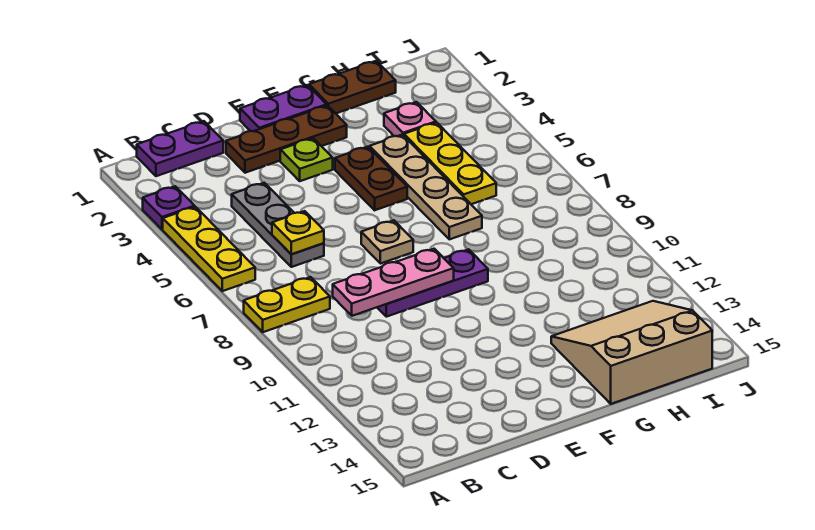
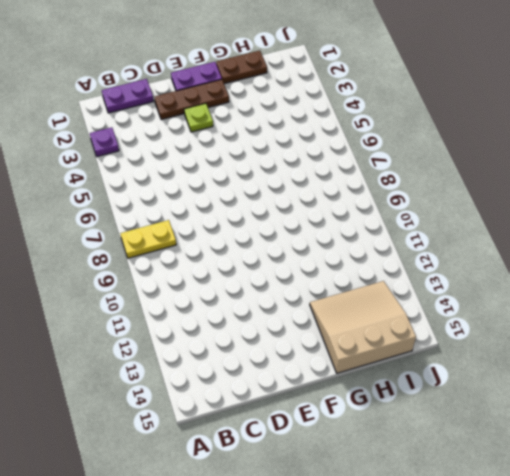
none -> yellow plate A4:A6 level 1
none -> grey plate C4:C6 level 1
none -> purple plate D9:F9 level 1

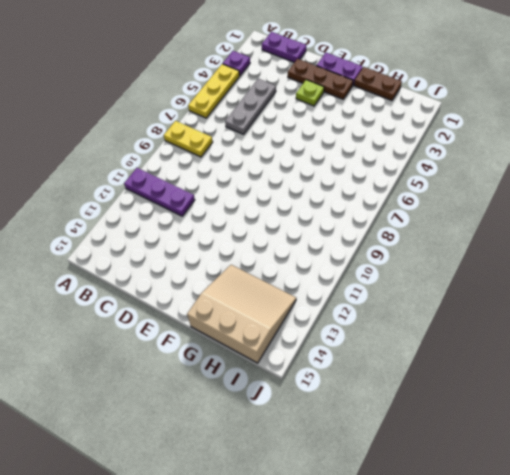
purple plate A11:C11 level 1 -> purple plate D9:F9 level 1
none -> tan plate E7 level 1
none -> brown plate F4:F5 level 1
none -> tan plate G4:G7 level 1

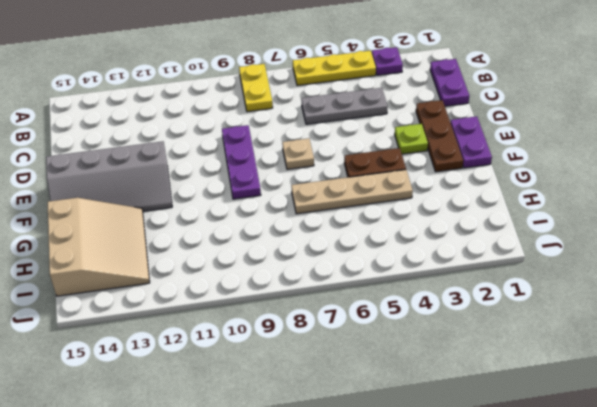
grey slope E12:F15 level 1 top E -> none
none -> brown plate G1:H1 level 1
none -> pink plate H3 level 1
none -> yellow plate H4:H6 level 1

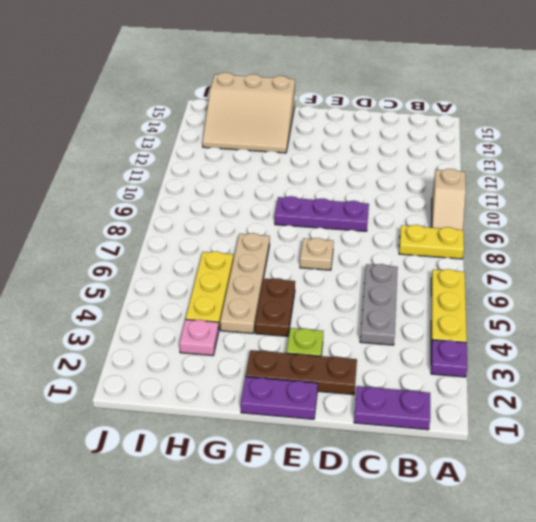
tan slope A9:A10 level 1 top 10 -> none
none -> brown plate G1:H1 level 1
none -> yellow plate C6 level 2
none -> pink plate C9:E9 level 2

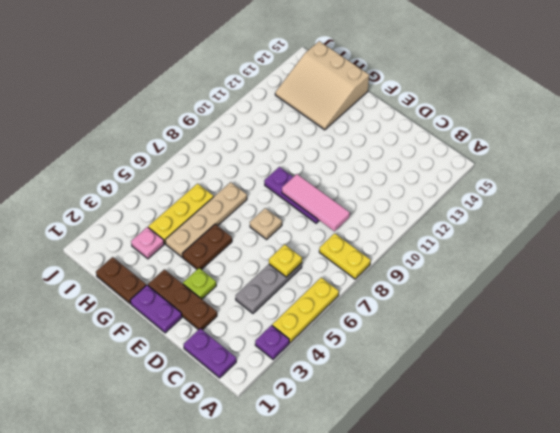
pink tile C9:E9 level 2 -> pink plate C9:E9 level 2

